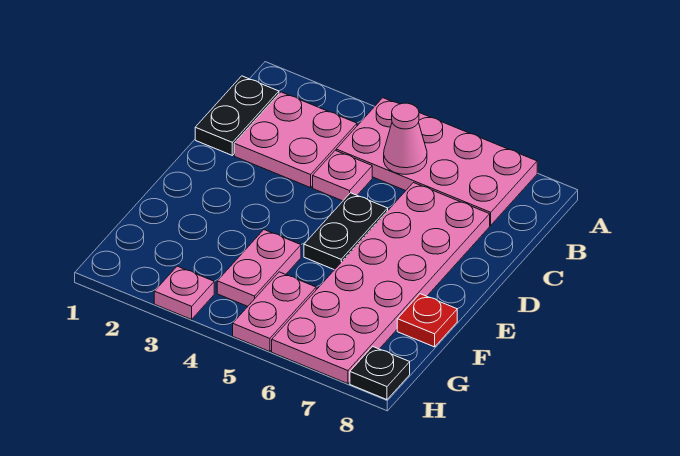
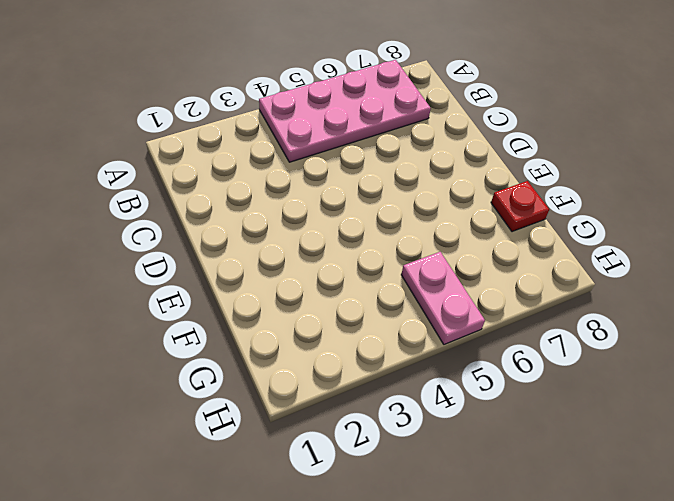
none -> black plate B1:C1 level 1
none -> pink plate B2:C3 level 1
none -> pink plate C4 level 1

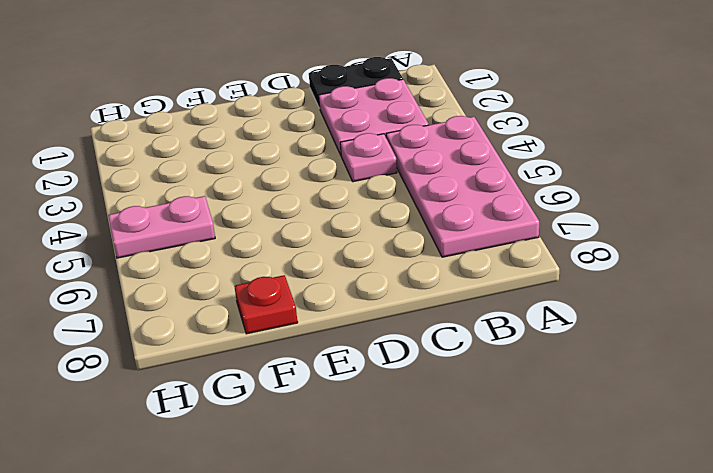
none -> pink plate C6:H7 level 1
none -> black plate D5:E5 level 1
none -> pink plate F4:G4 level 1

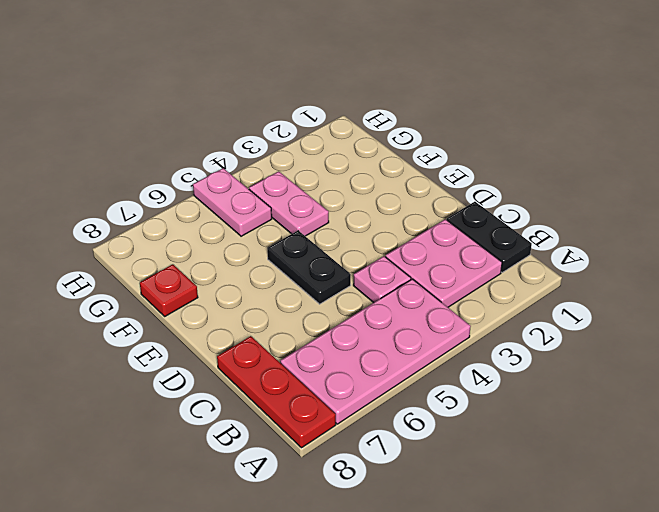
red plate A8:C8 level 1 -> none
none -> pink plate C6:H7 level 1
none -> pink plate H3 level 1
none -> black plate H8 level 1

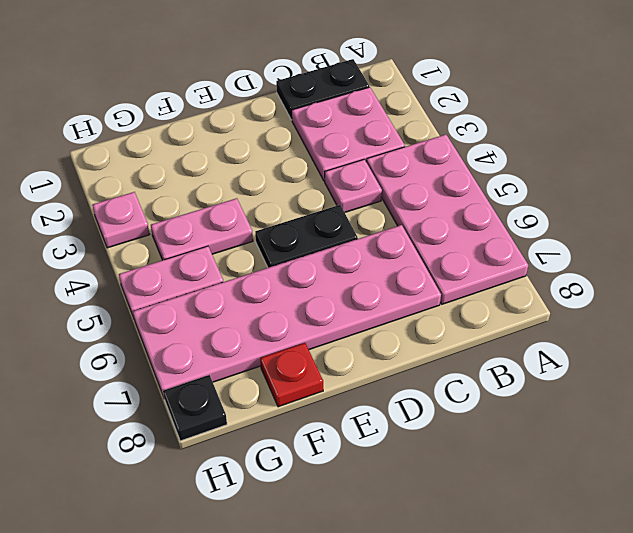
none -> pink cone B5 level 2

